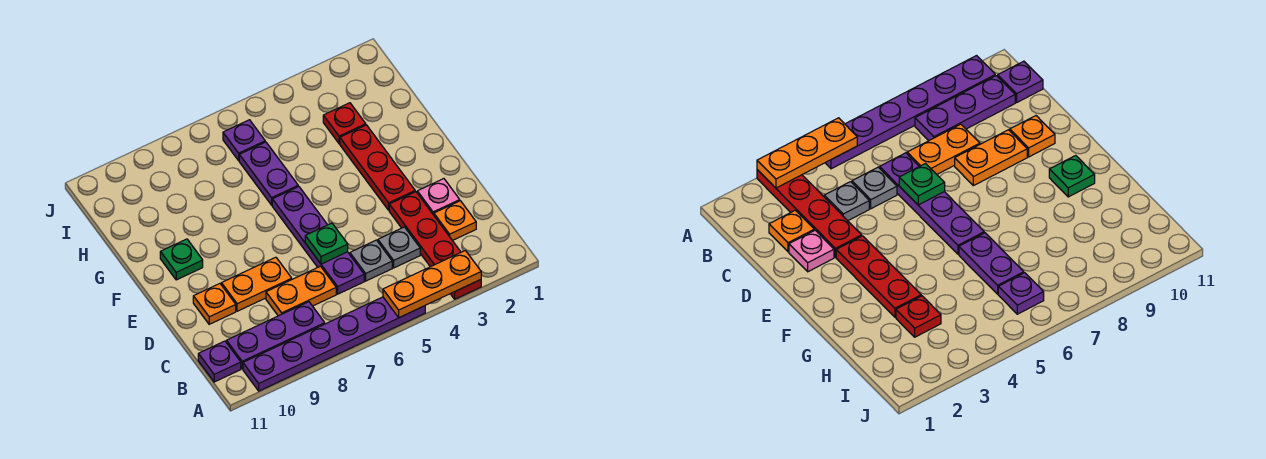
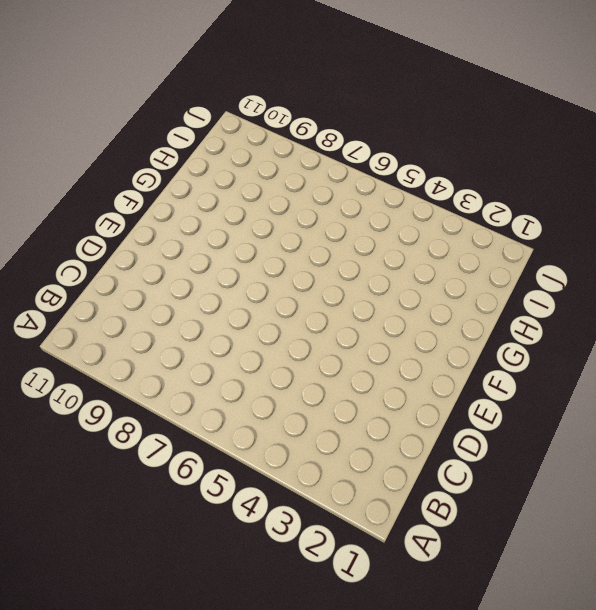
none -> red plate A3:D3 level 1
none -> purple plate A5:A10 level 1
none -> purple plate B8:B10 level 1

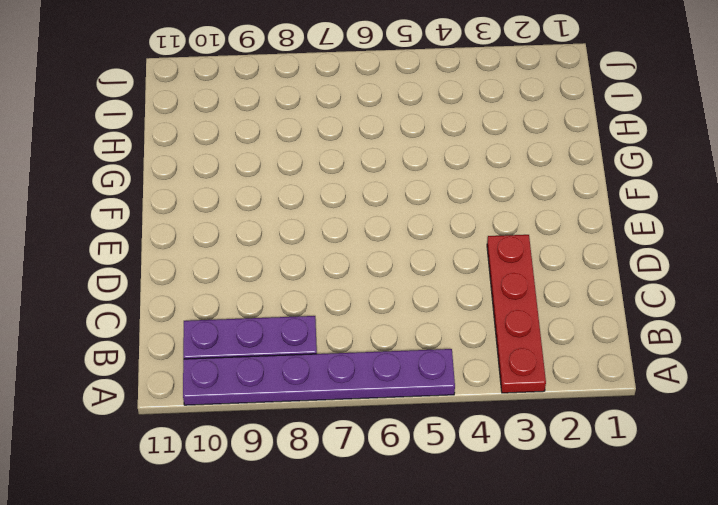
none -> purple plate B11 level 1
none -> orange plate C2 level 1
none -> grey plate C4 level 1

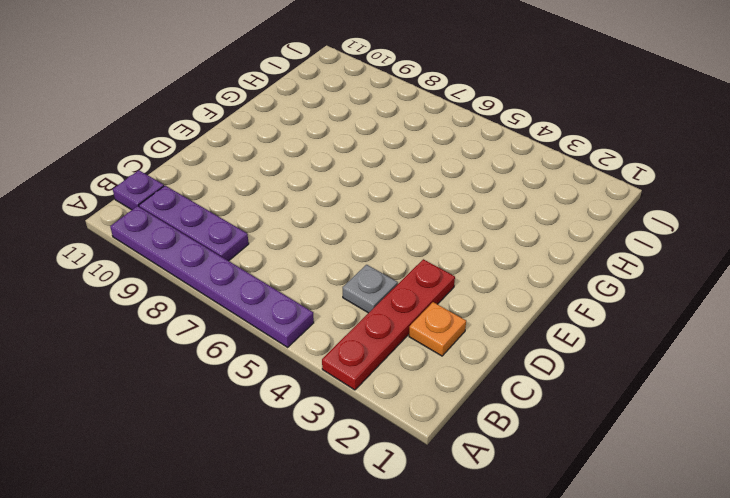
none -> grey plate C5 level 1
none -> purple plate C6:F6 level 1
none -> orange plate C7:C8 level 1

